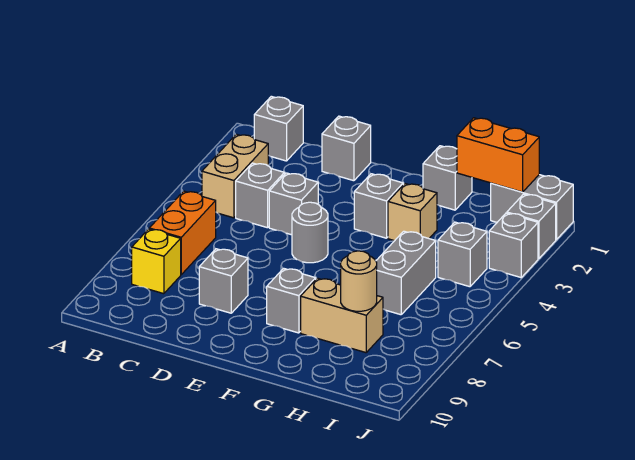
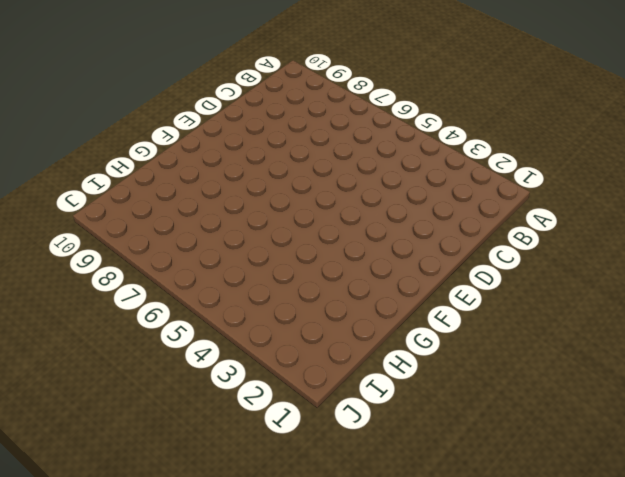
none -> grey brick B1 level 1
none -> tan brick B3:B4 level 1
none -> orange brick B6:B7 level 1

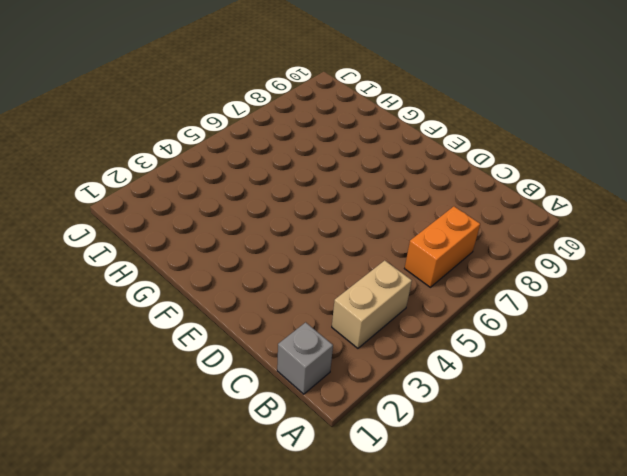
none -> yellow brick B8 level 1
none -> grey brick C4 level 1
none -> grey brick D1 level 1

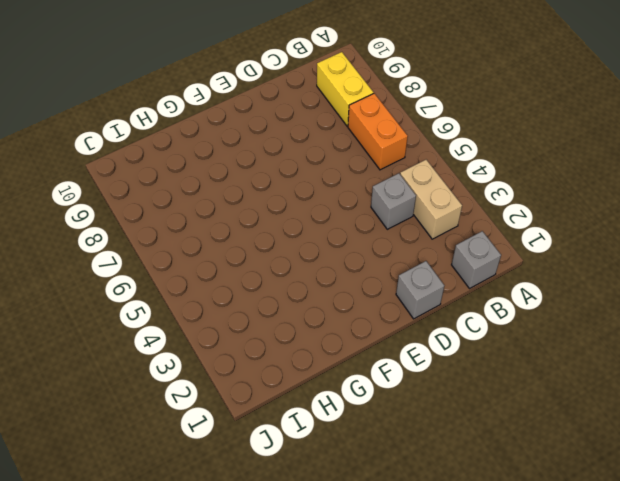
yellow brick B8:B9 level 1 -> yellow brick B8 level 1
none -> grey brick D4 level 1
none -> grey brick D8 level 1
none -> grey round brick E5 level 1

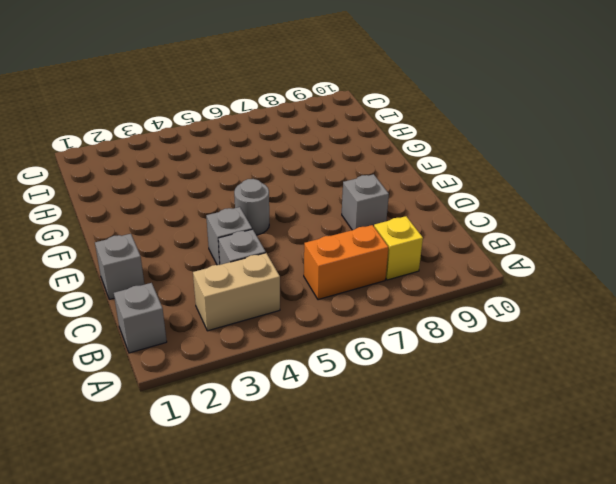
none -> grey brick F3 level 1
none -> grey brick F8 level 1
none -> grey brick G1 level 1

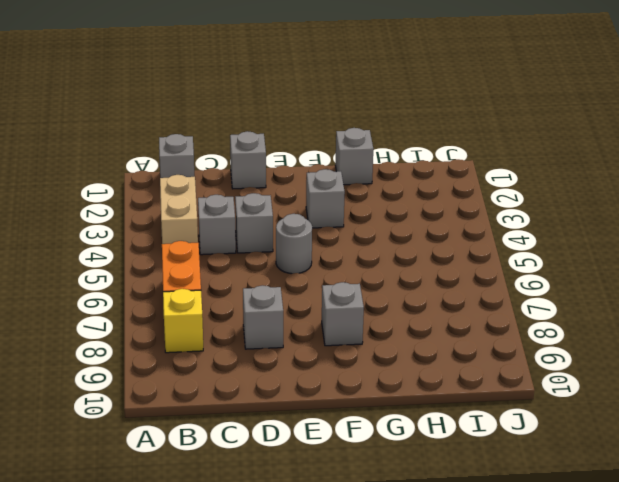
none -> tan brick G3 level 1
none -> tan brick G8:H8 level 1
none -> grey brick H5:H6 level 1

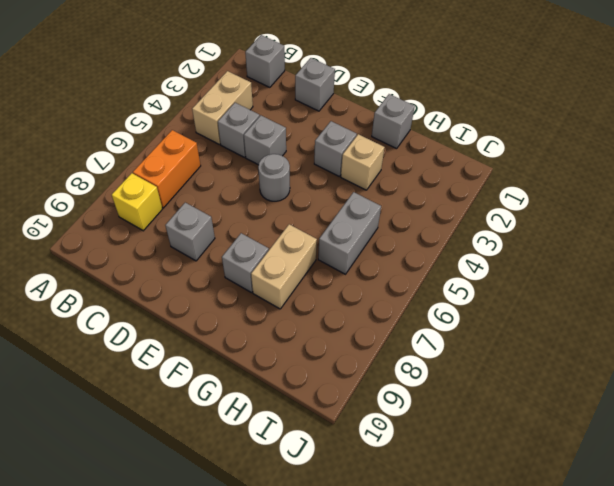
tan brick G7:G8 level 1 -> tan brick G8:H8 level 1
none -> grey brick I1:J1 level 1
none -> grey brick I4 level 1
none -> grey brick J2 level 1

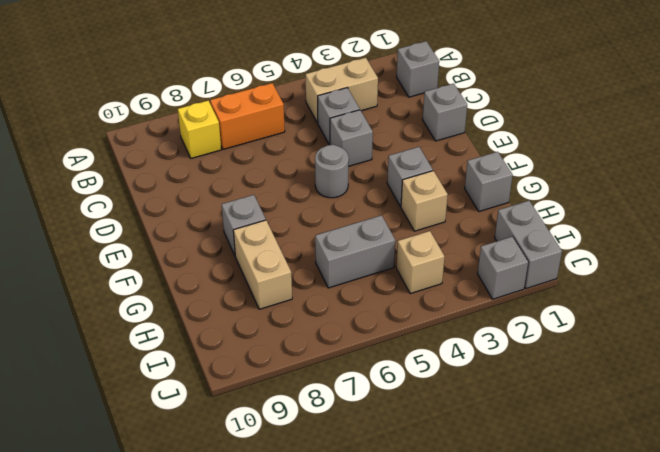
tan brick I4 level 1 -> grey brick I4 level 1
none -> grey brick D8 level 1
none -> grey brick J3 level 1
none -> orange brick H1:I1 level 2

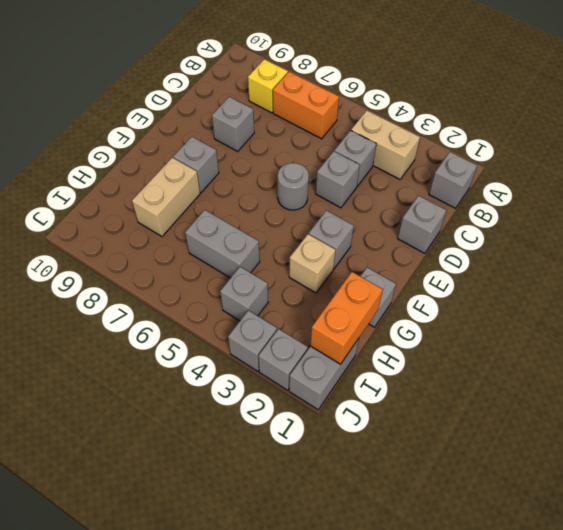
none -> tan round brick H8 level 2

